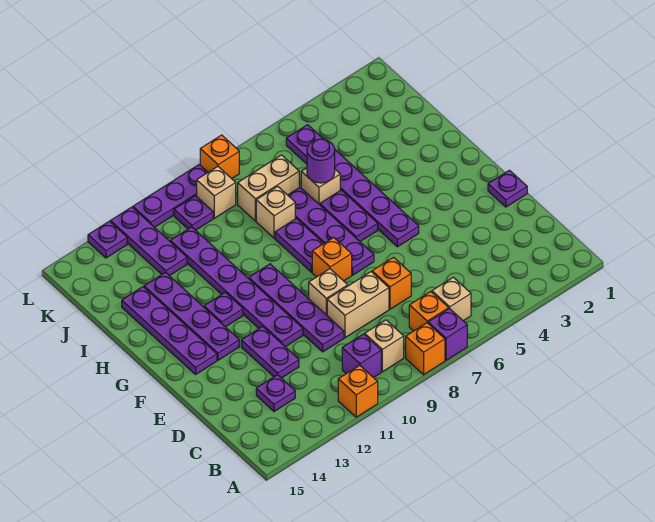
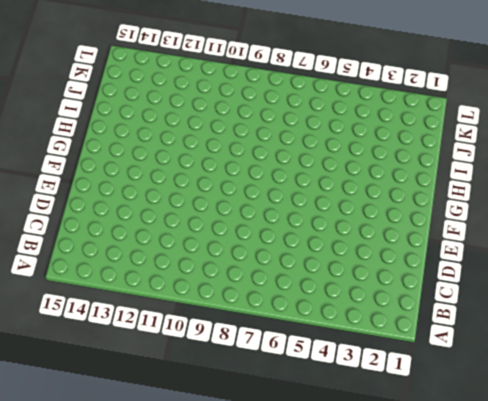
none -> purple brick A7 level 1
none -> orange brick A8 level 1
none -> orange brick A11 level 1
none -> tan brick B6 level 1

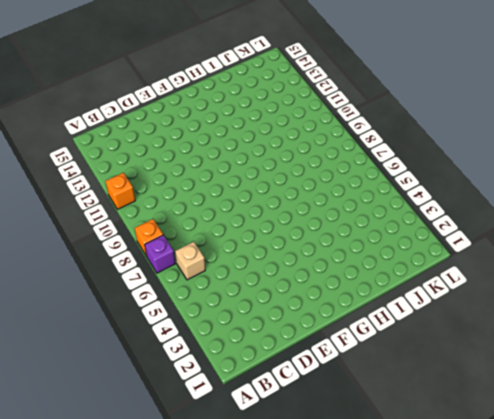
none -> orange brick B7 level 1
none -> tan brick B9 level 1
none -> purple brick B10 level 1
none -> purple plate C13 level 1

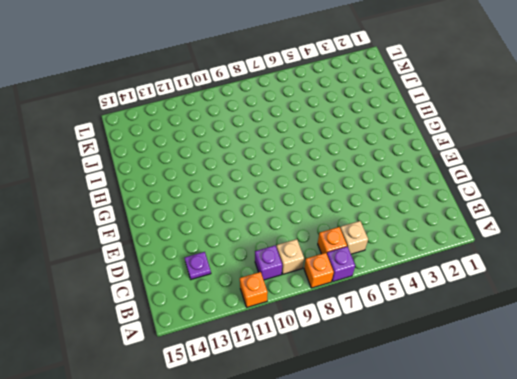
none -> orange brick D7 level 1
none -> tan brick D8:D9 level 1
none -> purple plate D10:G10 level 1
none -> purple plate D12:E12 level 1

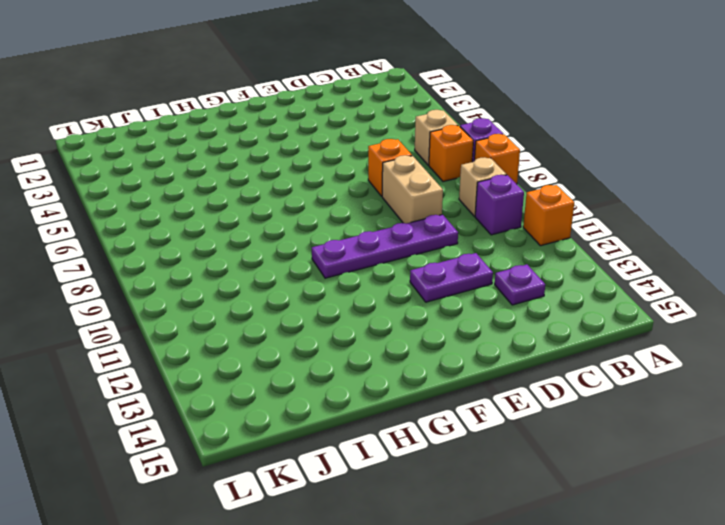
none -> purple plate E1 level 1
none -> tan brick E9 level 1
none -> purple plate E11:J11 level 1
none -> purple plate F5:K5 level 1

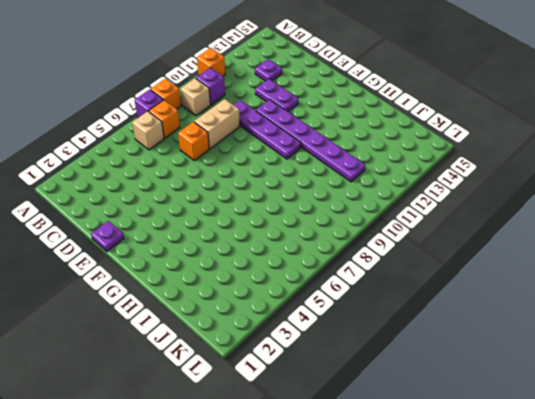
none -> tan brick E9 level 1
none -> purple plate F5:K5 level 1
none -> purple plate F7:I7 level 1
none -> orange brick F8 level 1

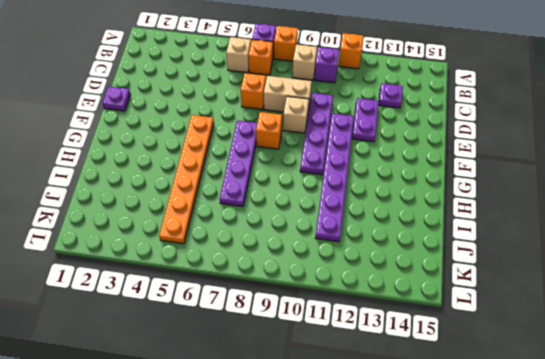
orange plate F5:K5 level 1 -> purple plate F5:K5 level 1
none -> purple plate F13:I13 level 1
none -> purple plate F14:I14 level 1
none -> purple plate G6:H6 level 1
none -> purple plate G8:H8 level 1

